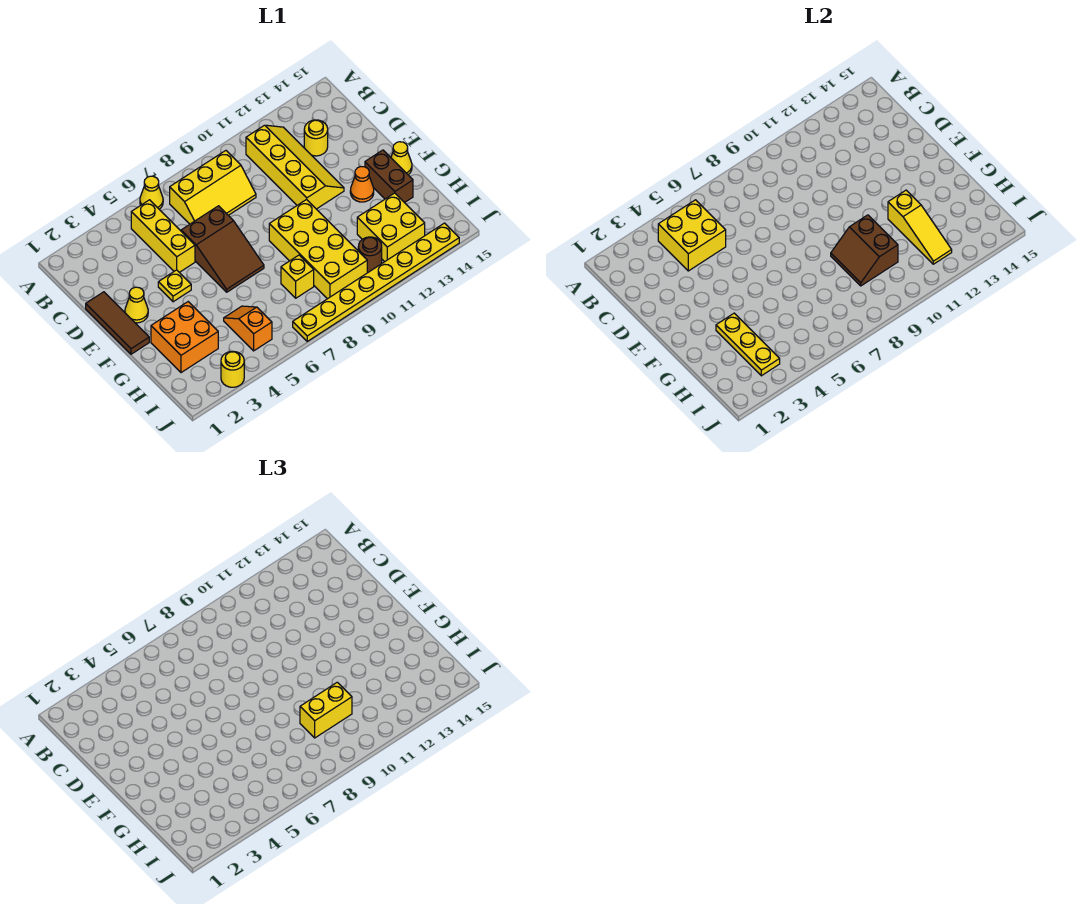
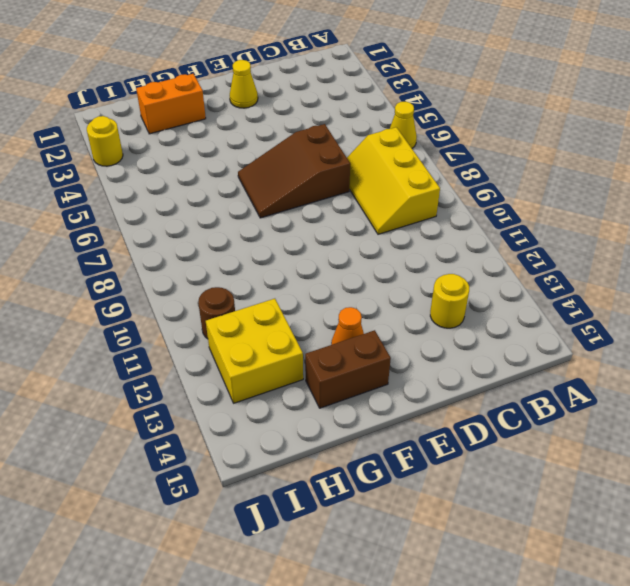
orange brick G2:H2 level 1 -> orange brick G2:H3 level 1
none -> yellow brick B5:D5 level 1
none -> yellow slope B11:E12 level 1 top 11
none -> brown tile D1:F1 level 1

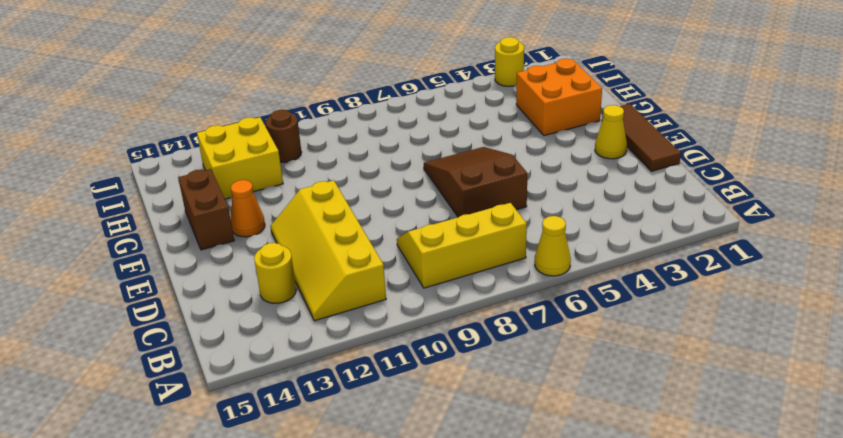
none -> yellow brick B5:D5 level 1
none -> yellow plate E4 level 1
none -> yellow brick F9:I10 level 1

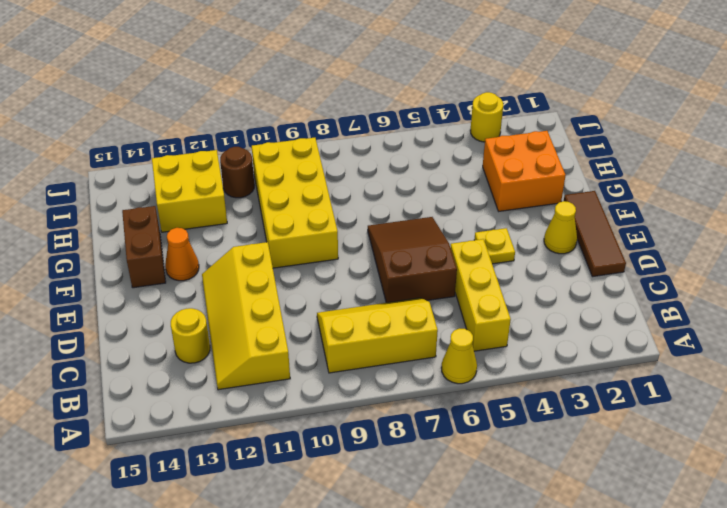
none -> yellow cone F15 level 1
none -> orange slope H5:I5 level 1 top I
none -> yellow brick H8 level 1

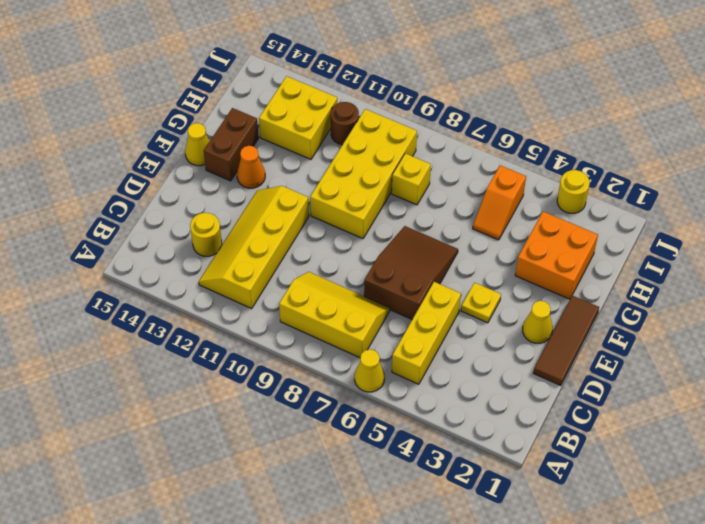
none -> yellow plate J7:J14 level 1
none -> yellow brick B4:C5 level 2
none -> yellow plate G3:I3 level 2

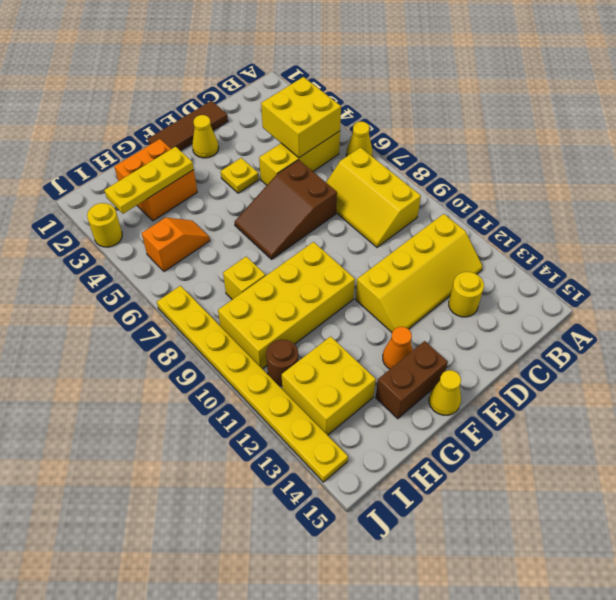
none -> brown slope G9:H10 level 2 top 10
none -> yellow slope G12:I12 level 2 top G
none -> yellow brick H9:H10 level 3

